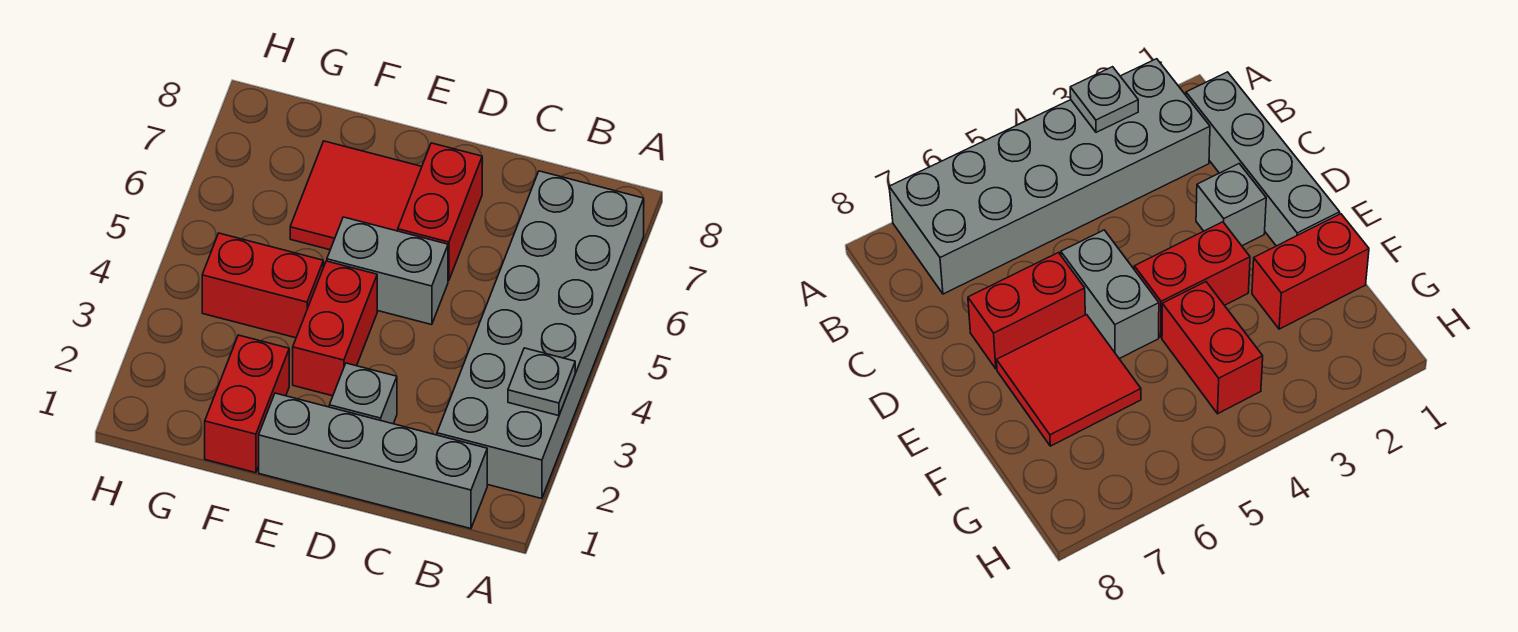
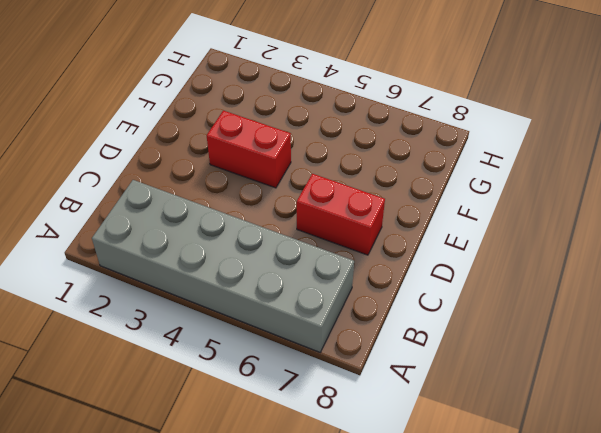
none -> grey brick B1:E1 level 1
none -> grey brick D2 level 1

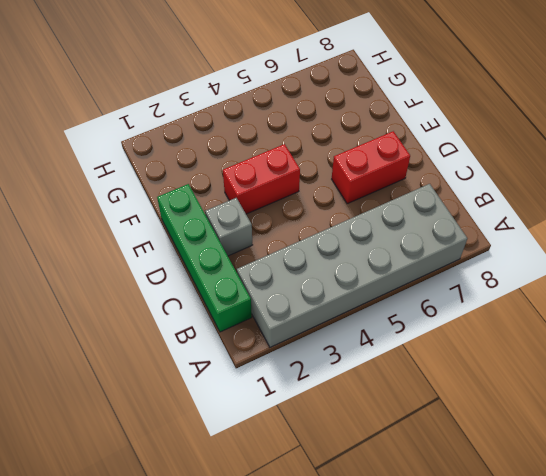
green brick B1:E1 level 1 -> grey brick B1:E1 level 1
none -> grey brick D5:E5 level 1
none -> red tile E6:F7 level 1

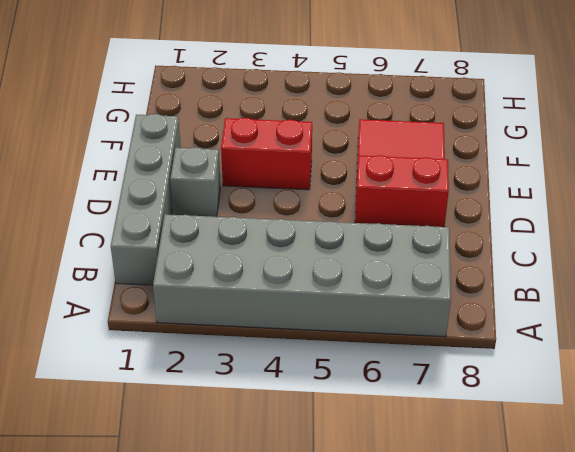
none -> grey brick D5:E5 level 1
none -> red brick F1:F2 level 1

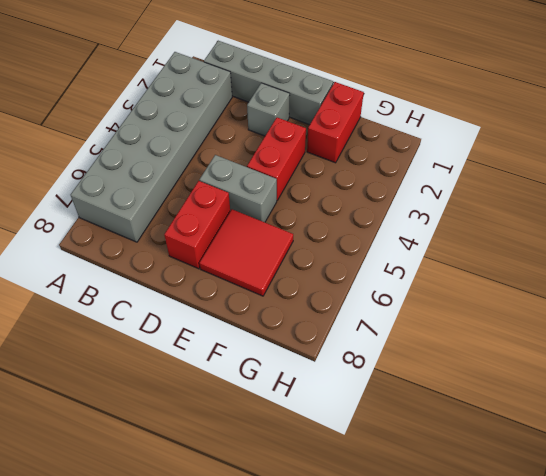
none -> red brick F4:G4 level 1
none -> grey plate A3 level 2

